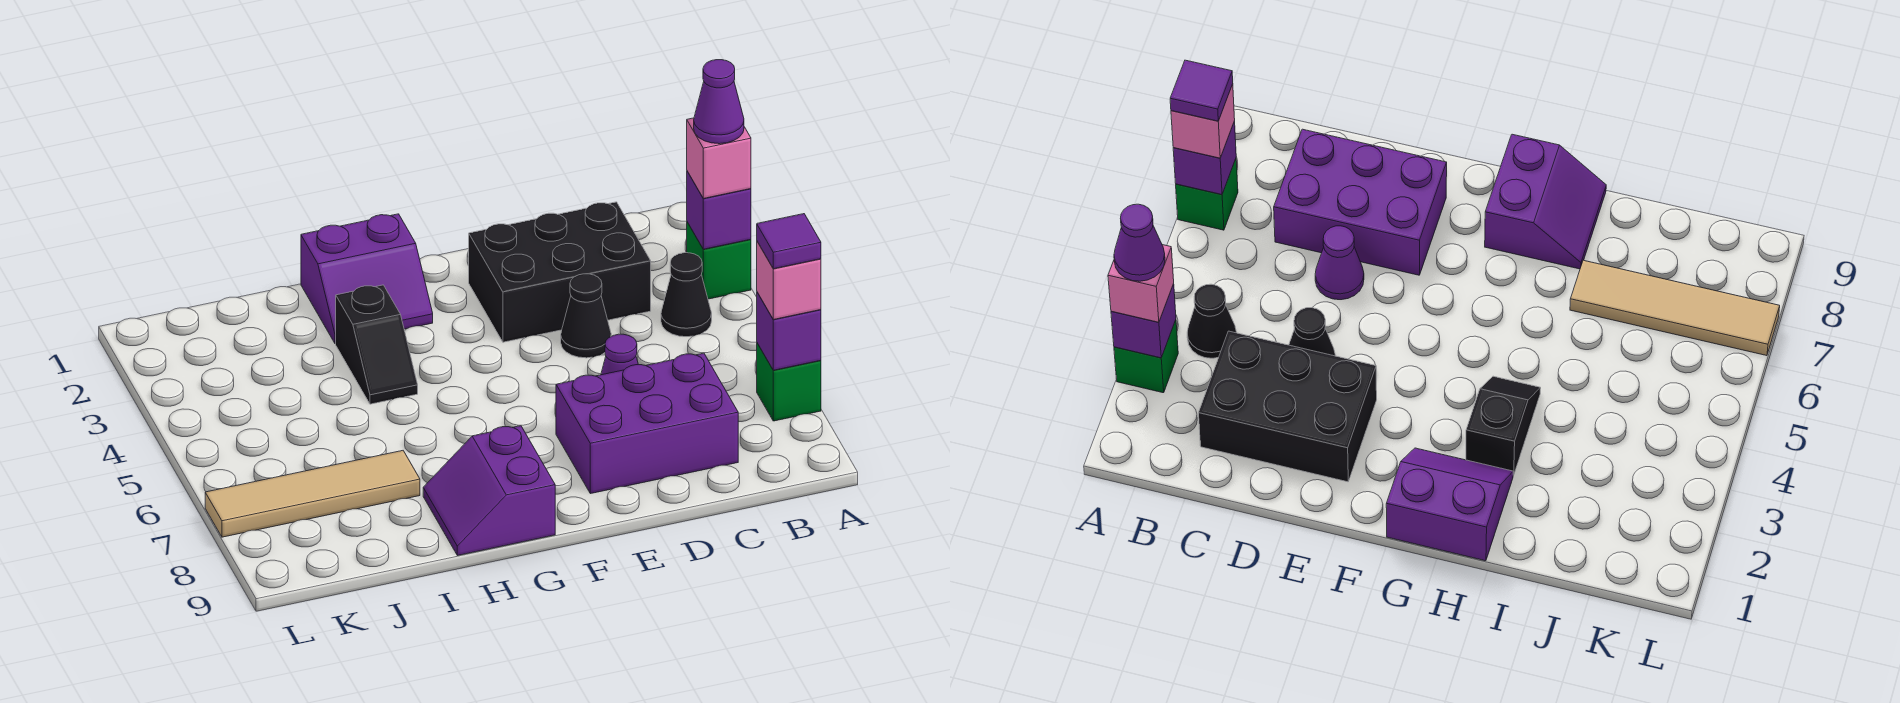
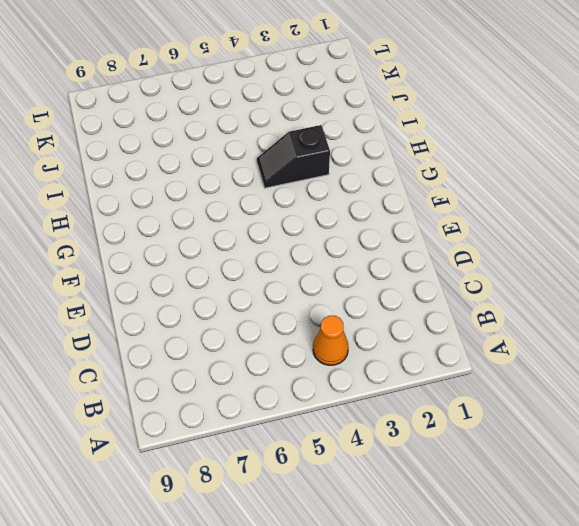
orange cone B4 level 1 -> black cone B4 level 1
none -> green brick A3 level 1
none -> green brick A7 level 1
none -> black brick C2:E3 level 1

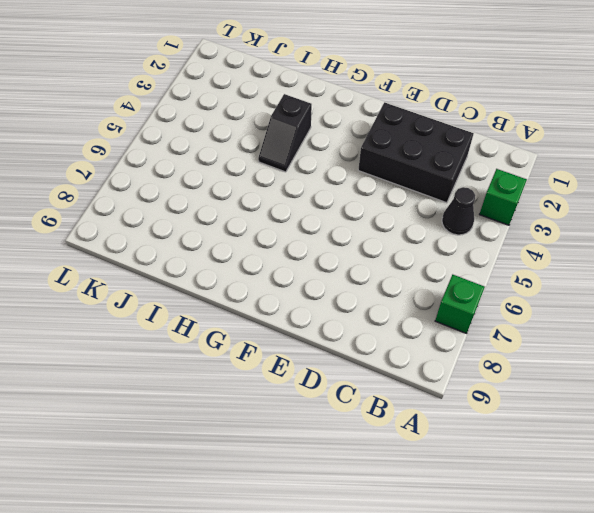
none -> purple brick C7:E8 level 1
none -> black cone D4 level 1
none -> purple cone D6 level 1

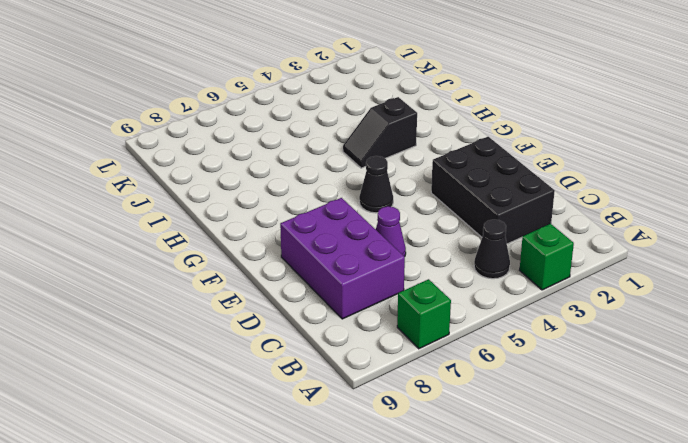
black cone F5 level 1 -> black cone D4 level 1
none -> purple slope G1:H2 level 1 top 1
none -> purple slope G8:H9 level 1 top G
none -> tan tile I7:L7 level 1

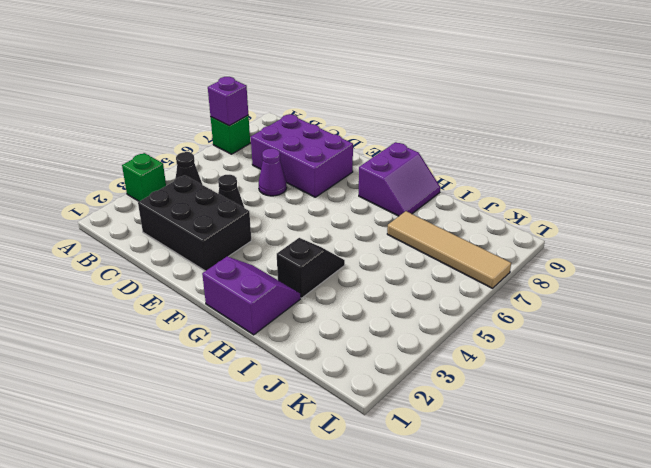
none -> purple brick A3 level 2
none -> pink brick A3 level 3
none -> pink brick A7 level 3

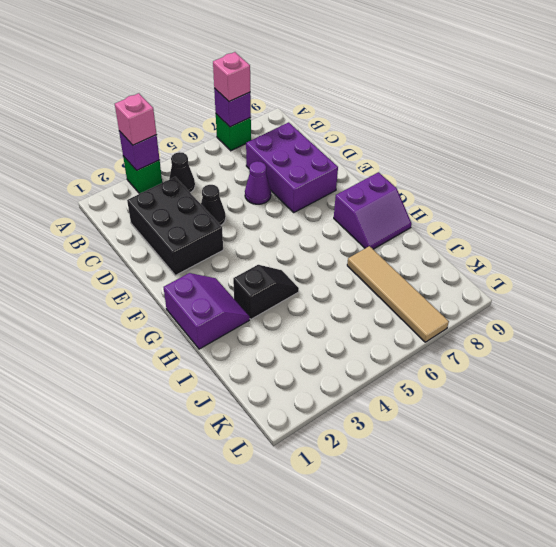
none -> purple cone A3 level 4
none -> purple tile A7 level 4

